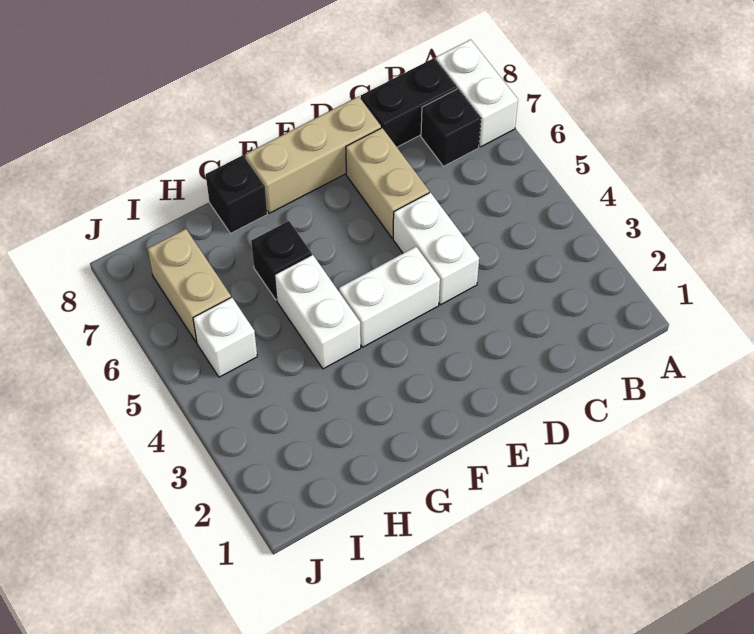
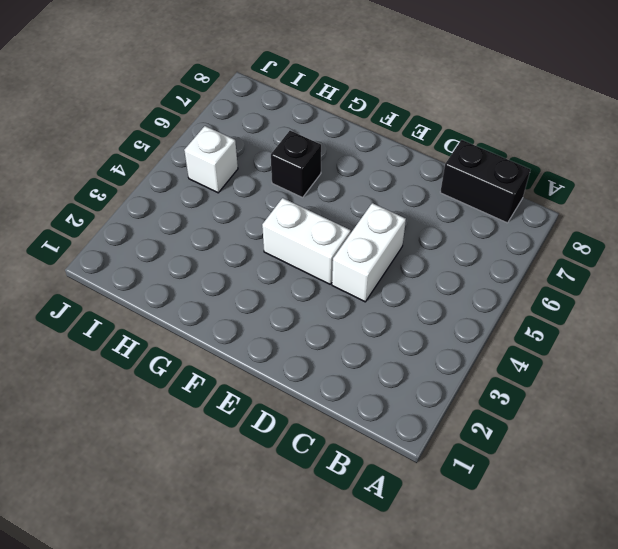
none -> white brick A7:A8 level 1
none -> black brick B7 level 1
none -> tan brick D6:D7 level 1

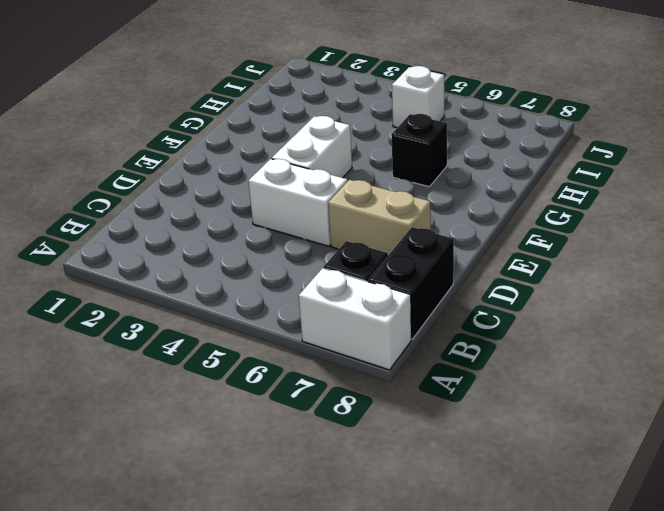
none -> tan brick D8:F8 level 1
none -> white brick G4:G5 level 1
none -> black brick G8 level 1

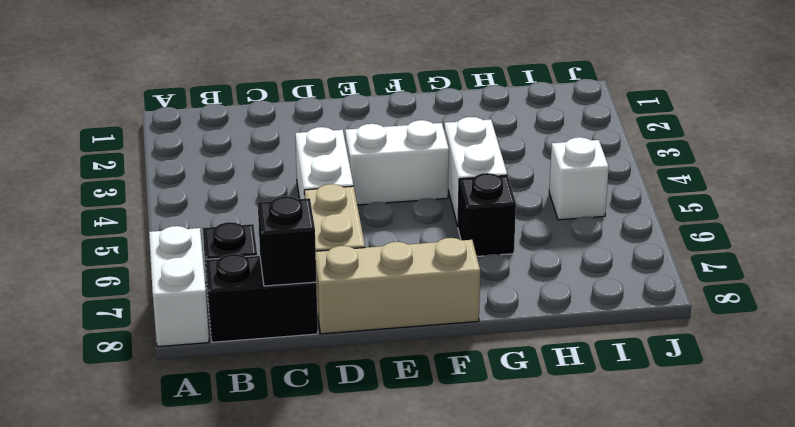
black brick C8 level 2 -> black brick G8 level 1
none -> tan brick I6:I7 level 1

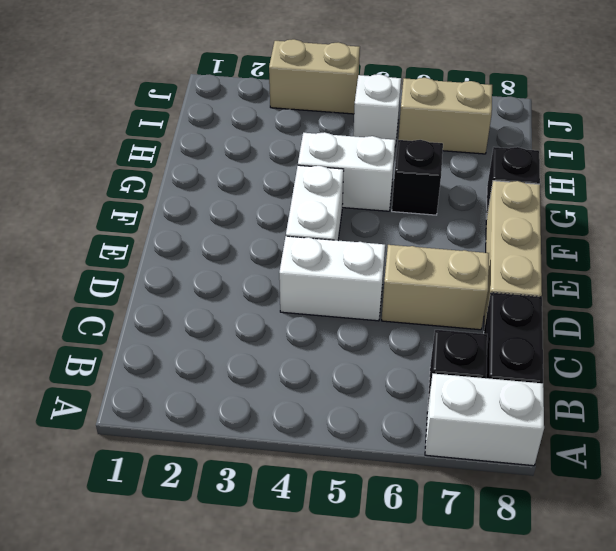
tan brick J3:J4 level 1 -> none

